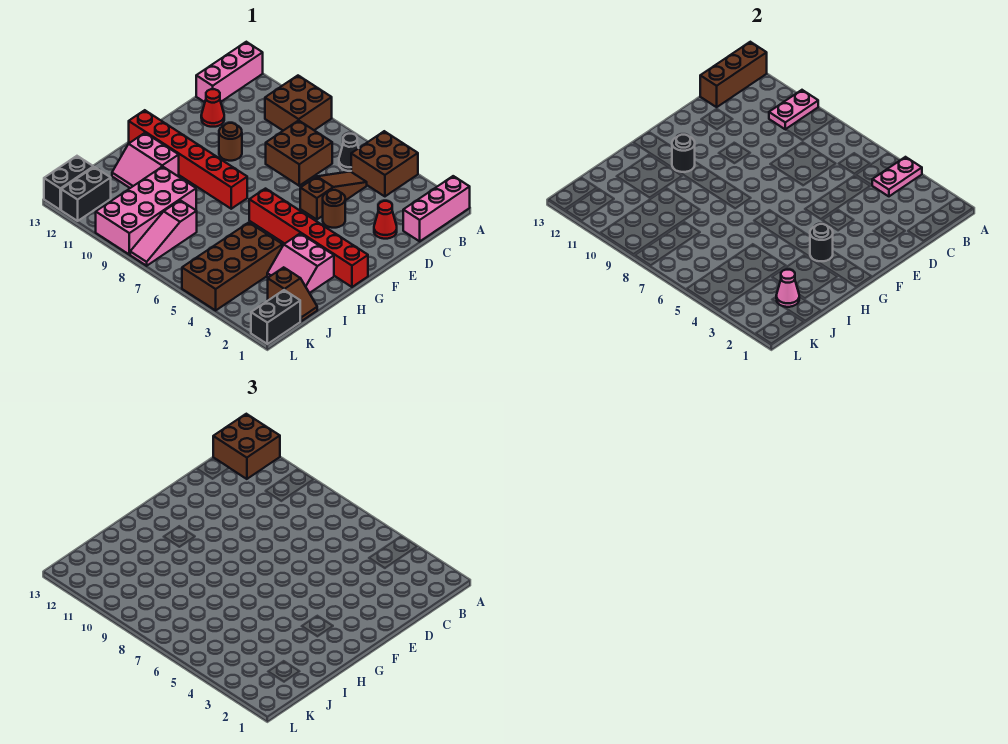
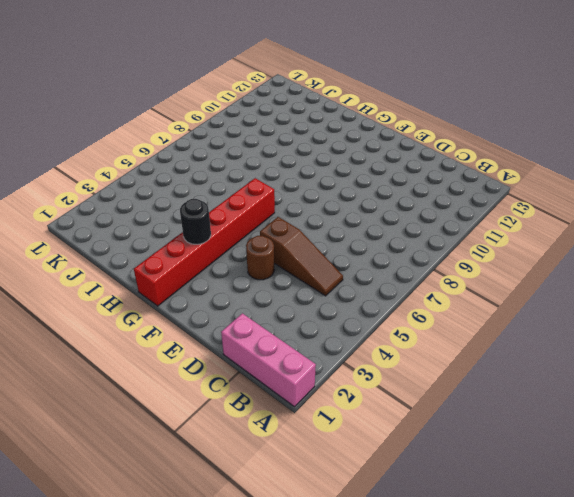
none -> brown brick A4:B5 level 1
none -> brown brick A9:B10 level 1
none -> pink brick A13:C13 level 1

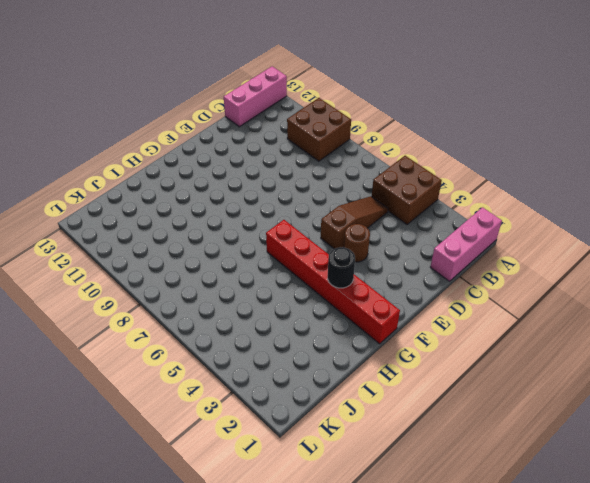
none -> black cone B6 level 1
none -> brown brick C7:D8 level 1
none -> red cone D2 level 1

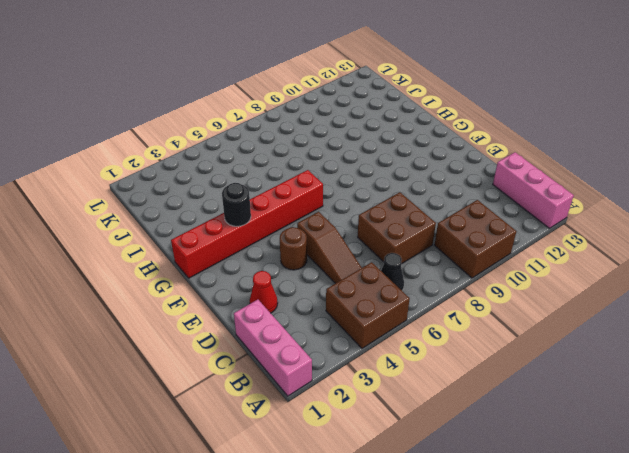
none -> red cone D12 level 1
none -> brown round brick E10 level 1
none -> red brick G8:G13 level 1

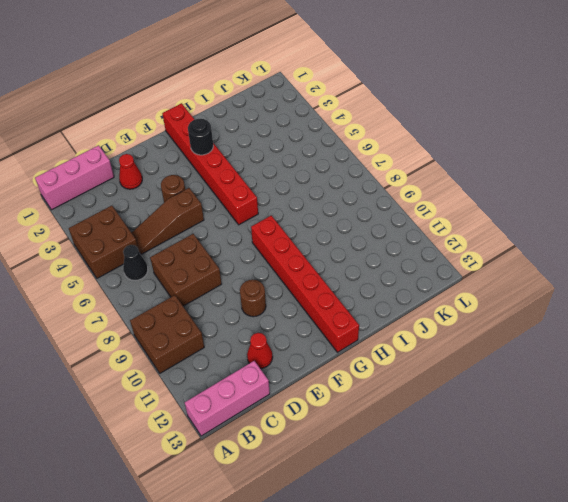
none -> pink slope H2:I3 level 1 top H
none -> pink slope H11:I12 level 1 top H
none -> brown brick I4:L5 level 1

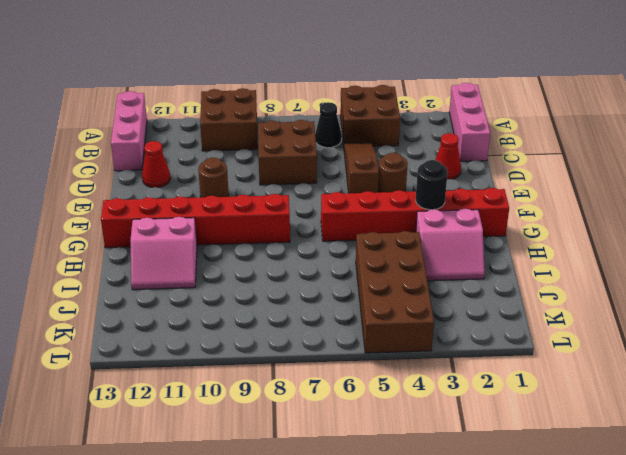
none -> pink brick I9:L10 level 1
none -> brown slope J1:J2 level 1 top 2
none -> pink slope J8:L8 level 1 top J

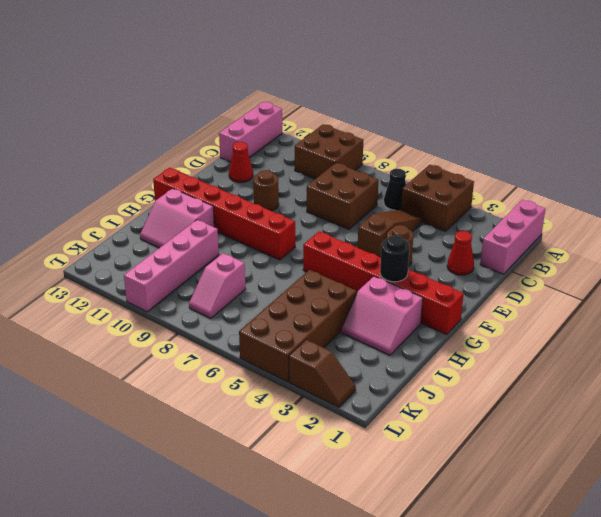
pink brick I10:L10 level 1 -> pink brick I9:L10 level 1
pink slope J8:K8 level 1 top J -> pink slope J8:L8 level 1 top J
brown slope L2:L3 level 1 top 3 -> brown slope J1:J2 level 1 top 2
none -> black brick K1:L1 level 1
none -> black brick K12:L12 level 1
none -> black brick K13:L13 level 1

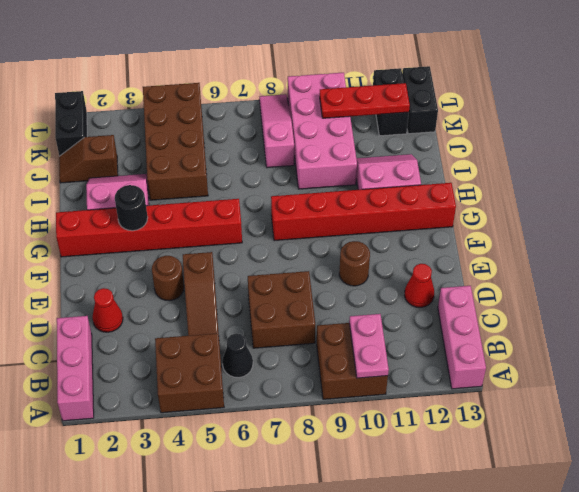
red plate K10:K12 level 2 -> none
none -> pink plate A4:B4 level 2
none -> brown brick A13:C13 level 2
none -> black round brick G11 level 2

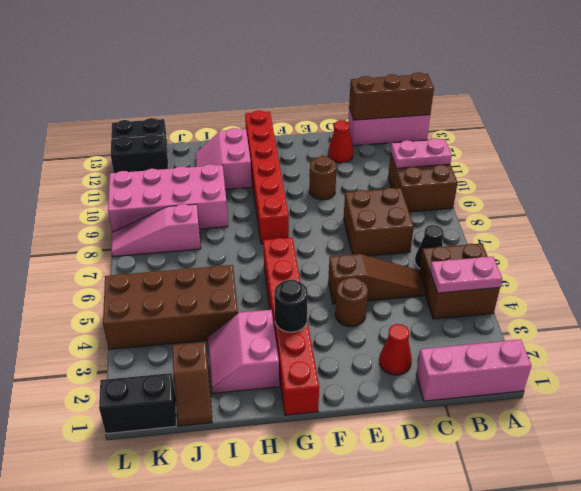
none -> black round brick G11 level 2
none -> pink cone J2 level 2
none -> brown brick A12:B13 level 3

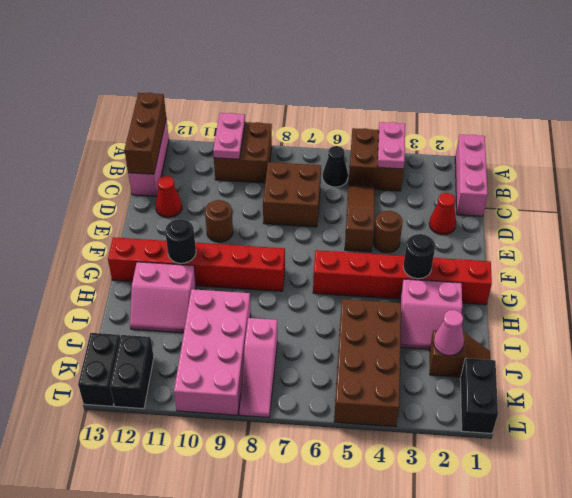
none -> brown brick A12:B13 level 3

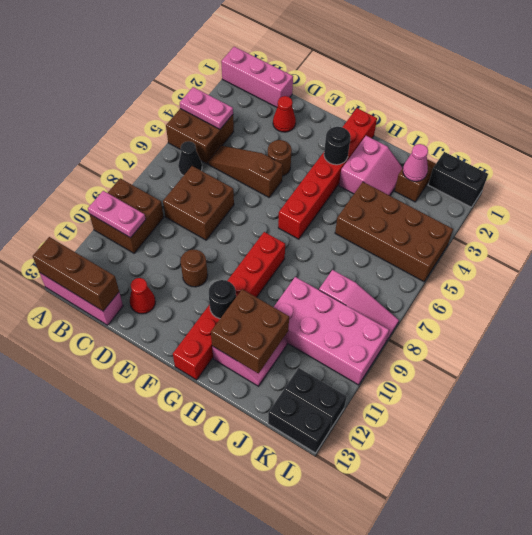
brown brick H11:I12 level 2 -> brown brick A12:B13 level 3

